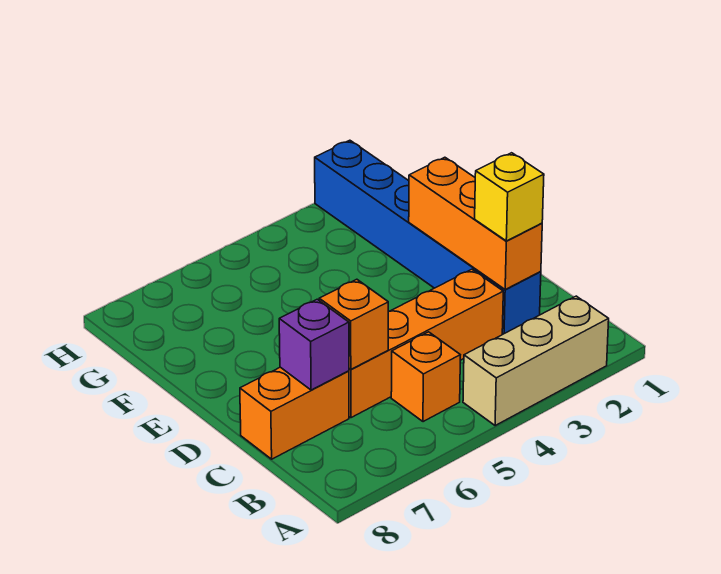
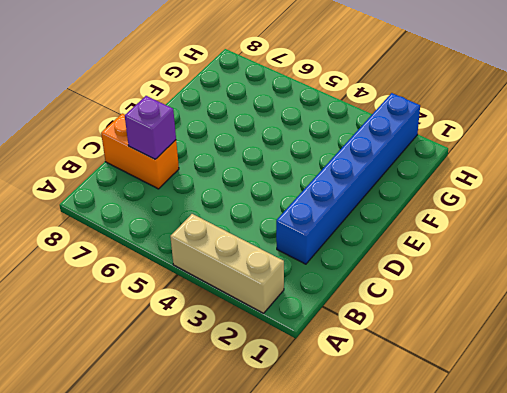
none -> orange brick B5 level 1
none -> orange brick C3:C6 level 1

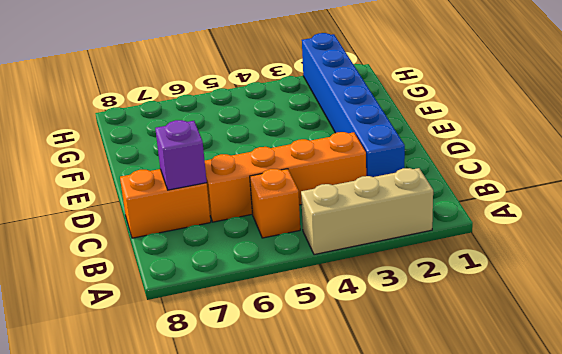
none -> orange brick C2:E2 level 2
none -> orange brick C6 level 2

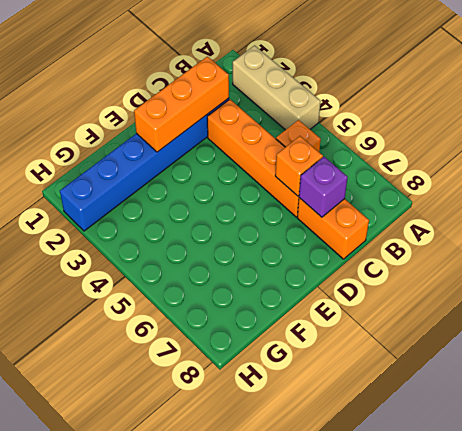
none -> yellow brick C2 level 3

